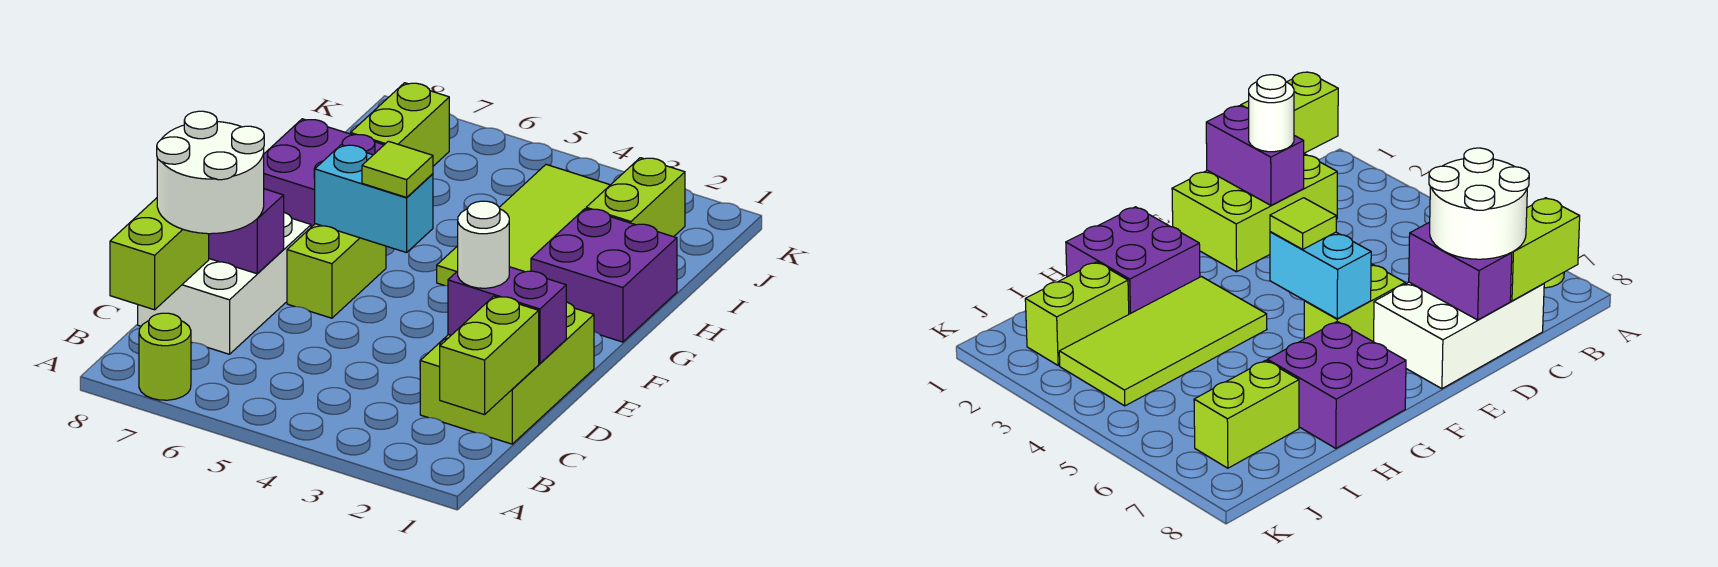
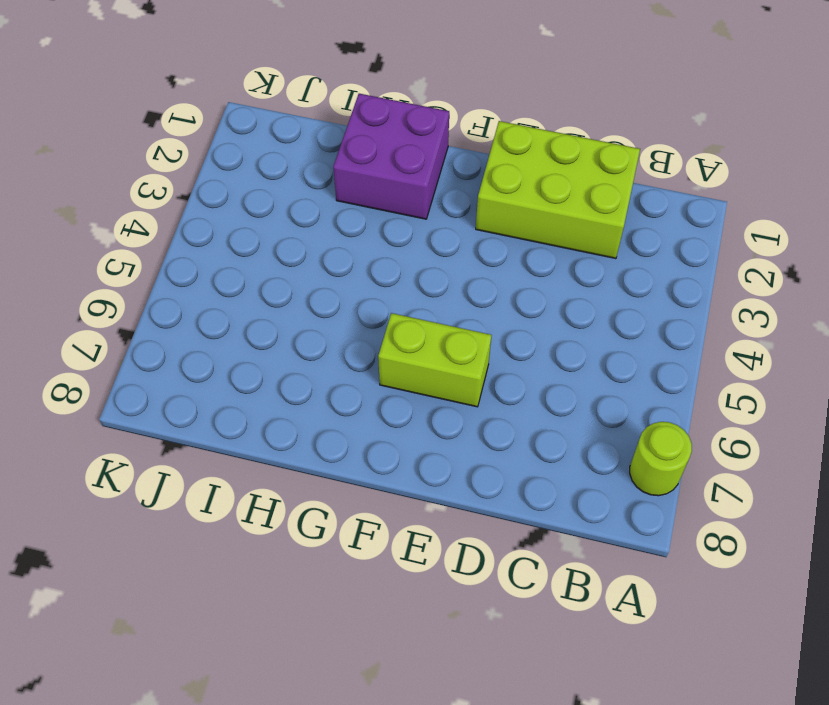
none -> white brick C7:E8 level 1
none -> lime tile G3:J4 level 1
none -> purple brick G7:H8 level 1

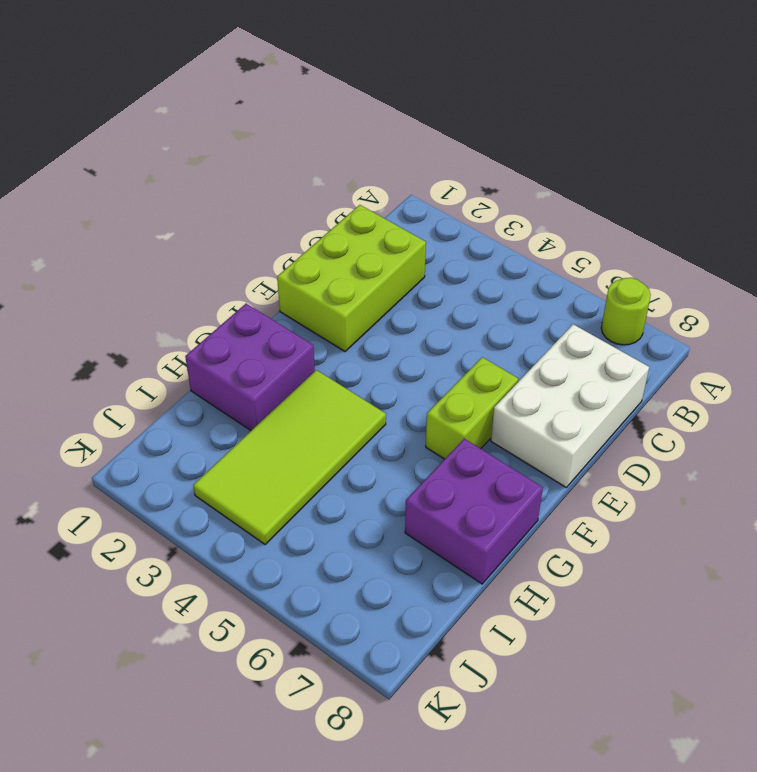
none -> lime brick I2:J2 level 1
none -> lime brick I7:J7 level 1
none -> lime brick B1:C1 level 2

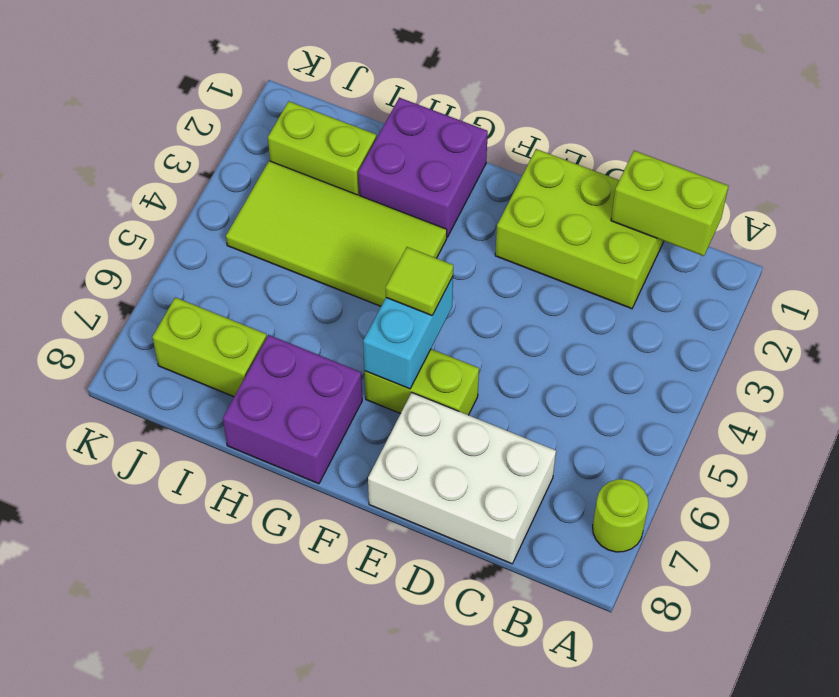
none -> lime brick B8:C8 level 2
none -> purple brick D1:D2 level 2
none -> purple brick D7:D8 level 2

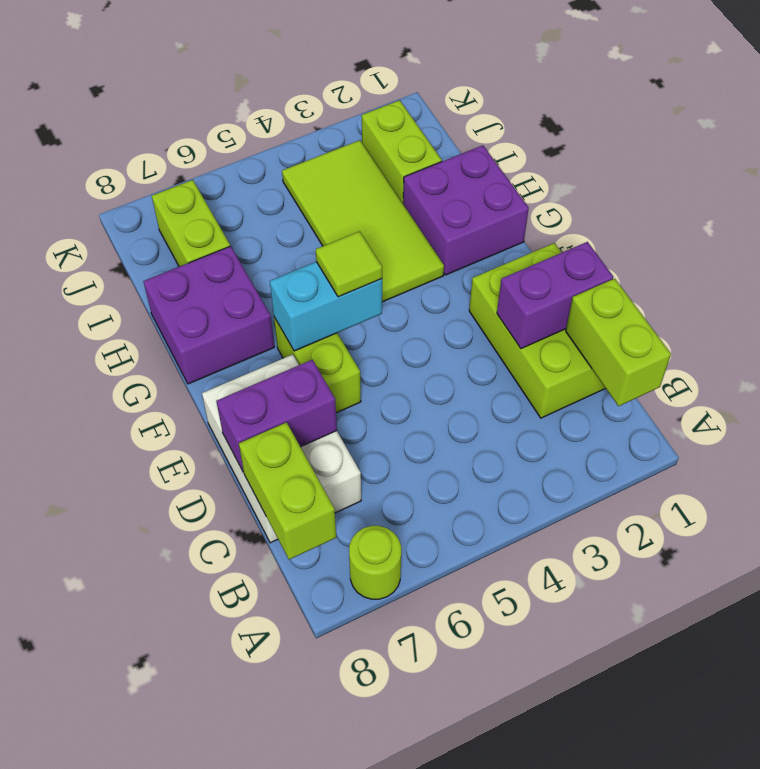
none -> white round brick C7:D8 level 3
none -> white round brick D2 level 3

